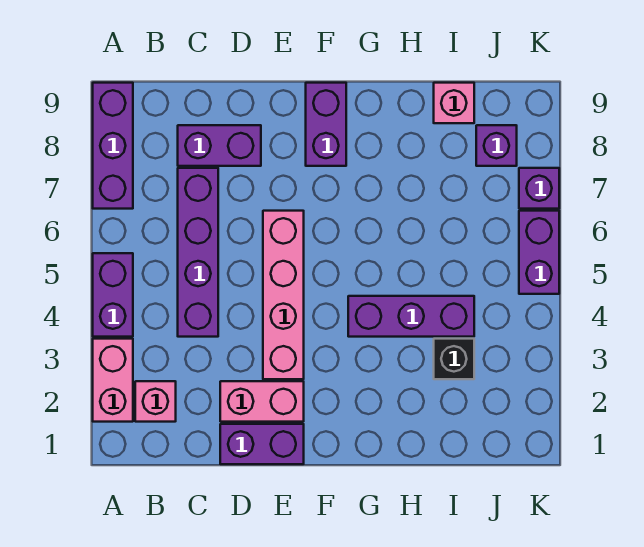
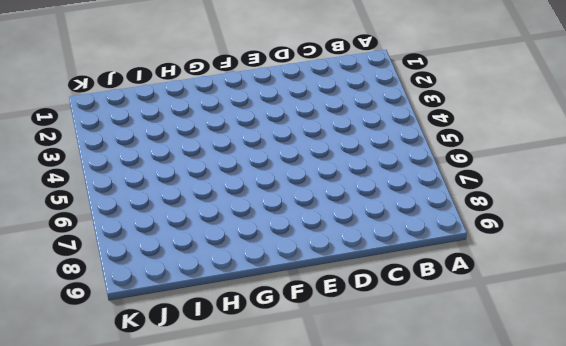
none -> pink brick A2:A3 level 1
none -> purple brick A4:A5 level 1
none -> purple brick A7:A9 level 1

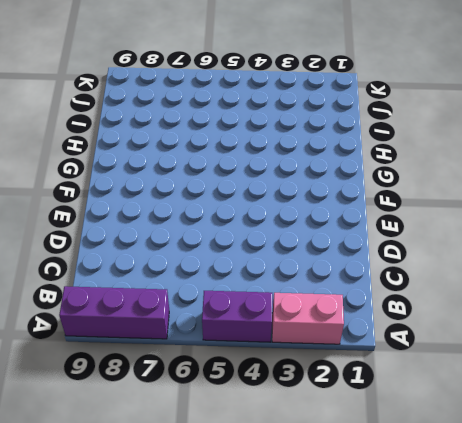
none -> pink brick B2 level 1
none -> purple brick C4:C7 level 1
none -> purple brick C8:D8 level 1

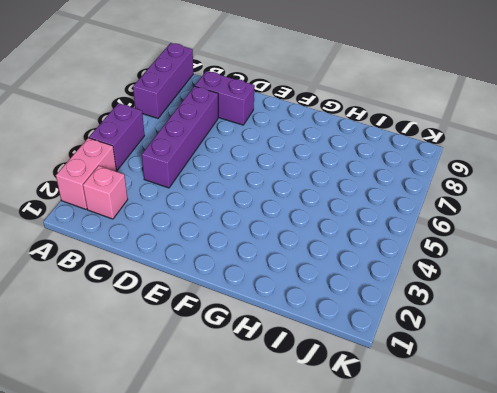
none -> purple brick D1:E1 level 1
none -> pink brick D2:E2 level 1
none -> pink brick E3:E6 level 1

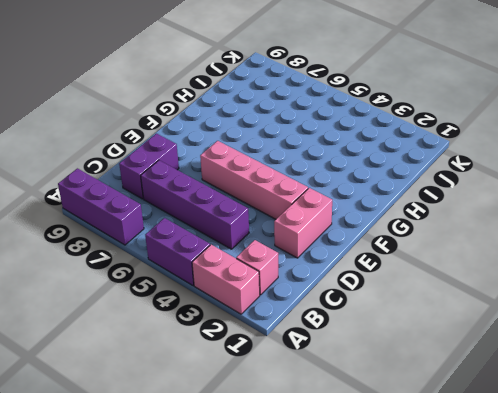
none -> purple brick D1:E1 level 1
none -> purple brick F8:F9 level 1
none -> purple brick G4:I4 level 1

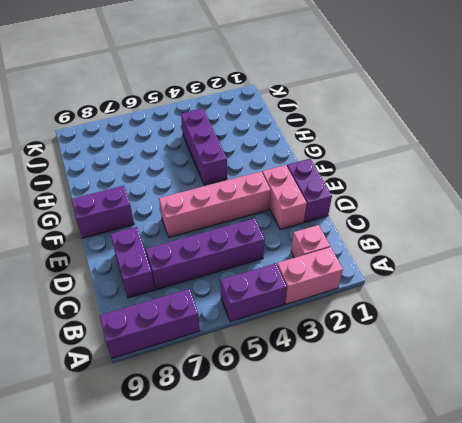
none -> black brick I3 level 1
none -> pink brick I9 level 1
none -> purple brick J8 level 1

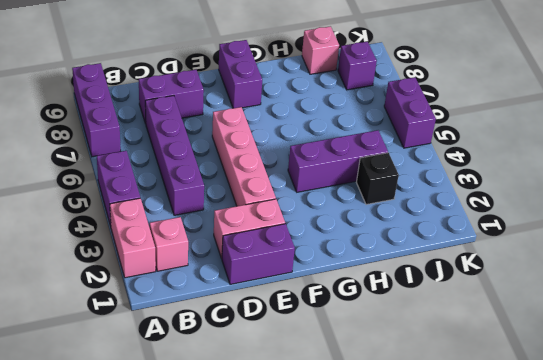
none -> purple brick K7 level 1

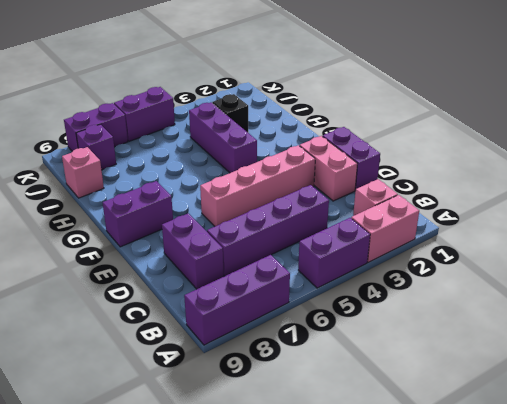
purple brick K7:K8 level 1 -> purple brick K7 level 1

